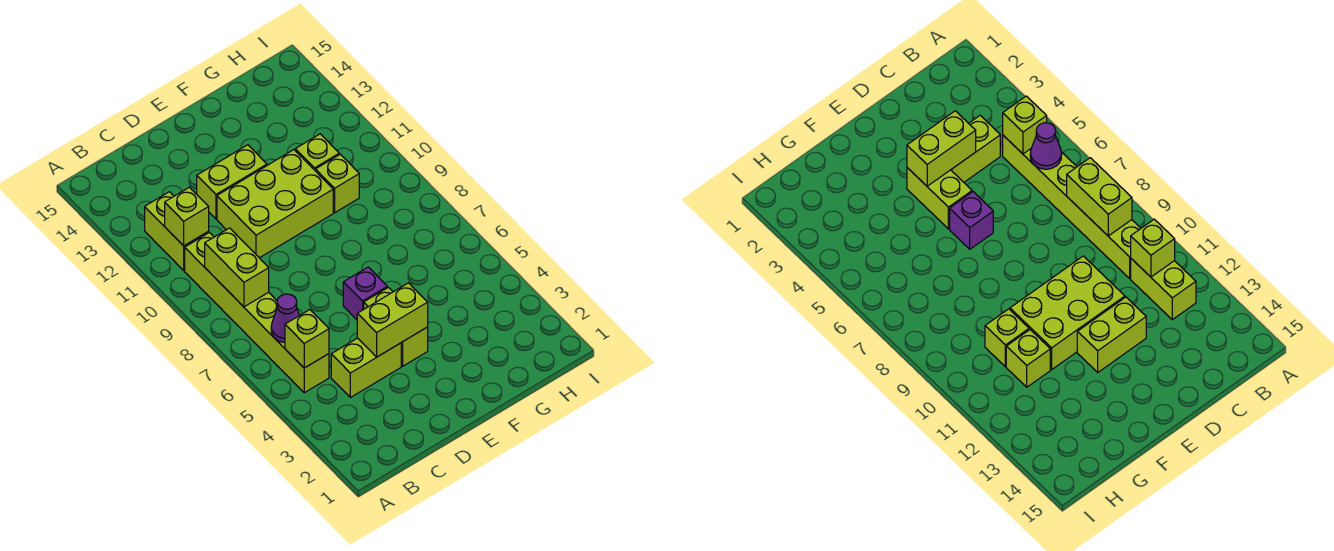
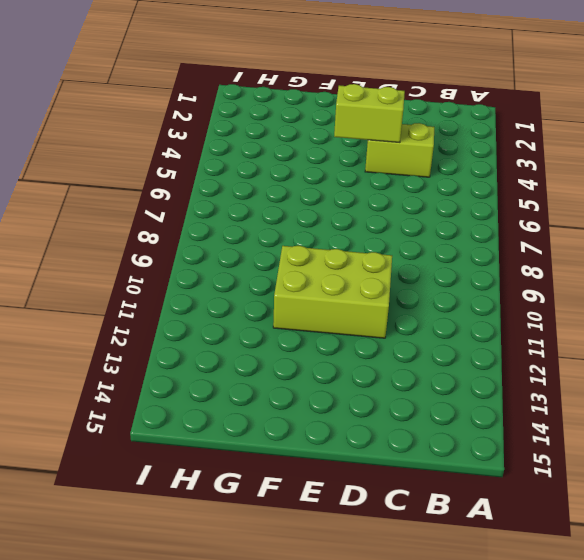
none -> lime brick B5:B10 level 1
none -> lime brick B11:B12 level 1
none -> lime brick D12:E12 level 1

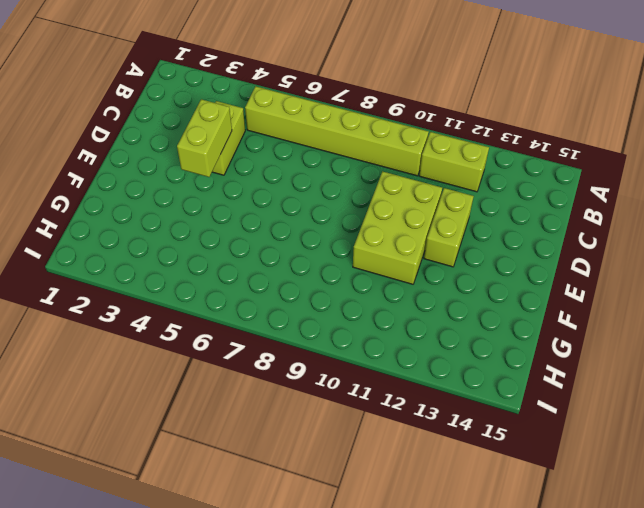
none -> lime brick E4:E5 level 1
none -> purple brick E6 level 1
none -> lime brick G10 level 1

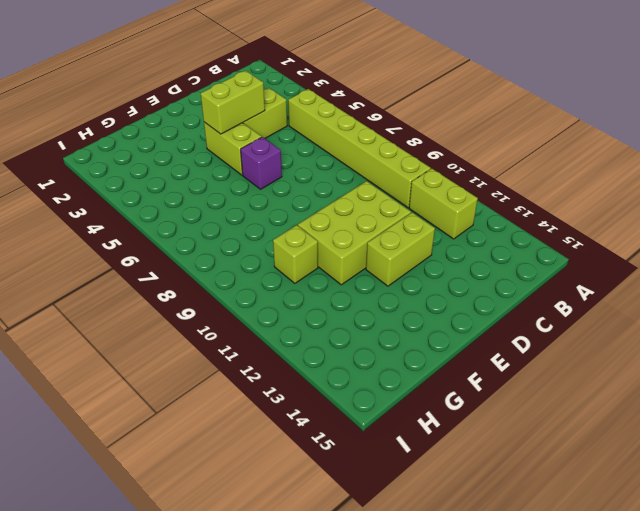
none -> lime brick G11 level 1
none -> lime brick B5 level 2
none -> purple cone B6 level 2

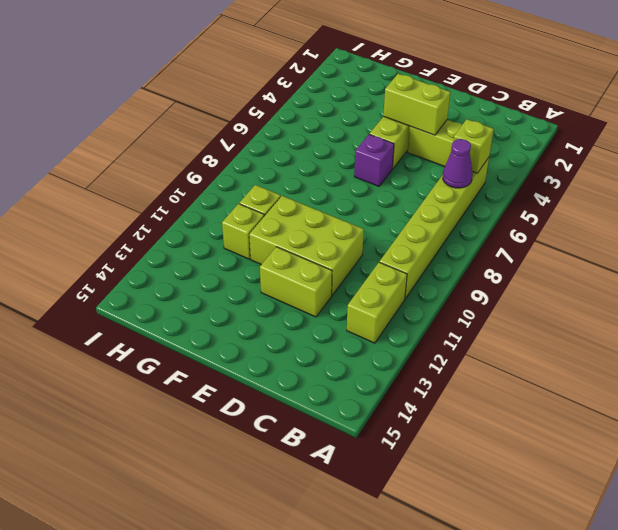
none -> lime brick B8:B9 level 2
none -> lime brick B11 level 2

